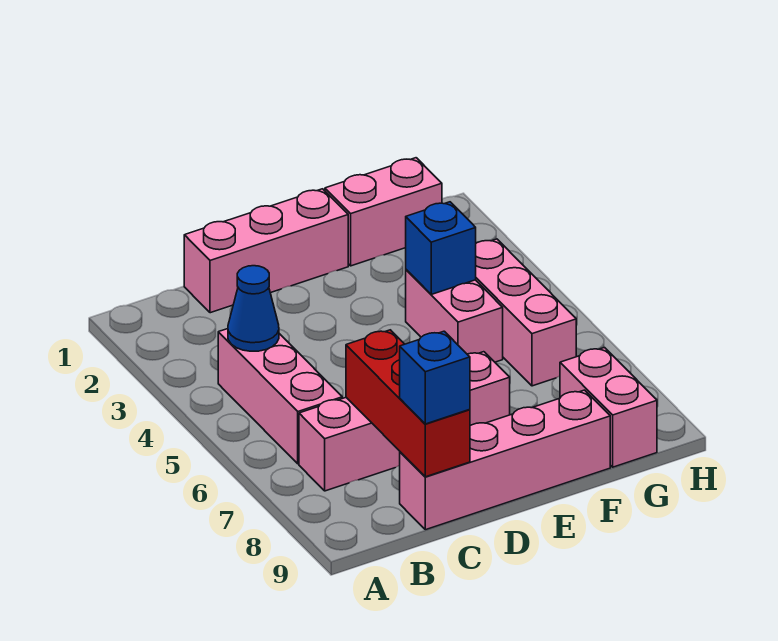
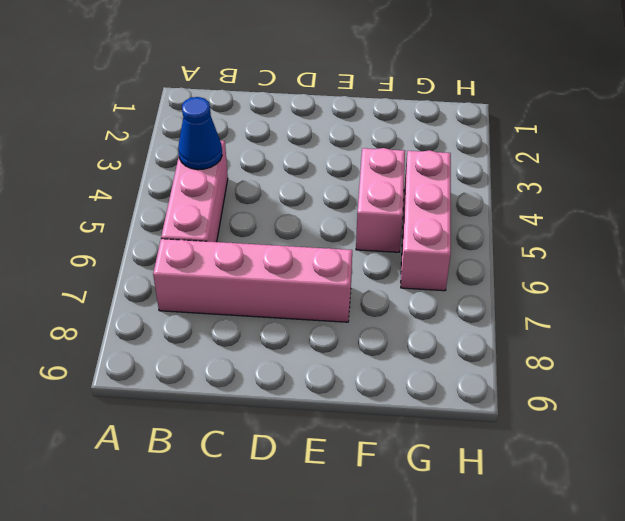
none -> pink brick C1:E1 level 1
none -> pink brick C9:F9 level 1
none -> pink brick F1:G1 level 1

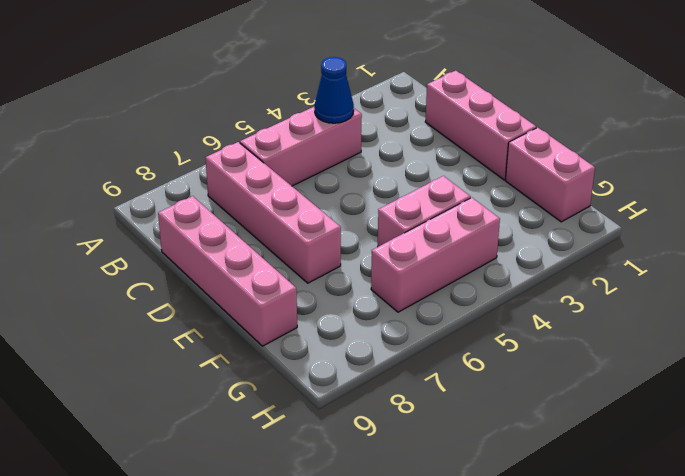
none -> pink brick G8:G9 level 1
none -> red brick C7:C9 level 2
none -> blue brick F4 level 2

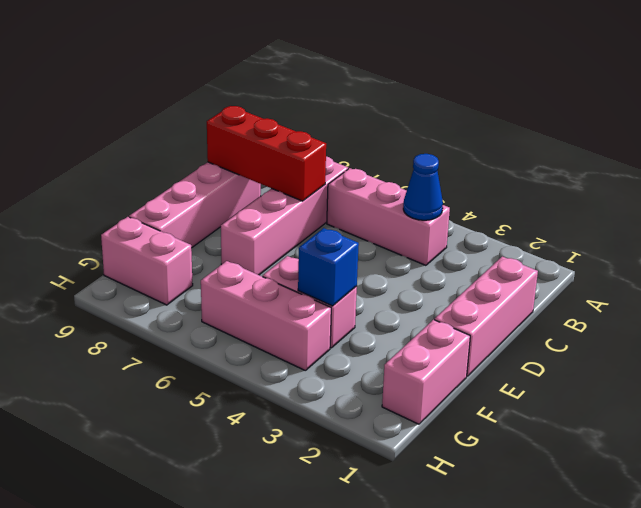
none -> blue brick C9 level 3

